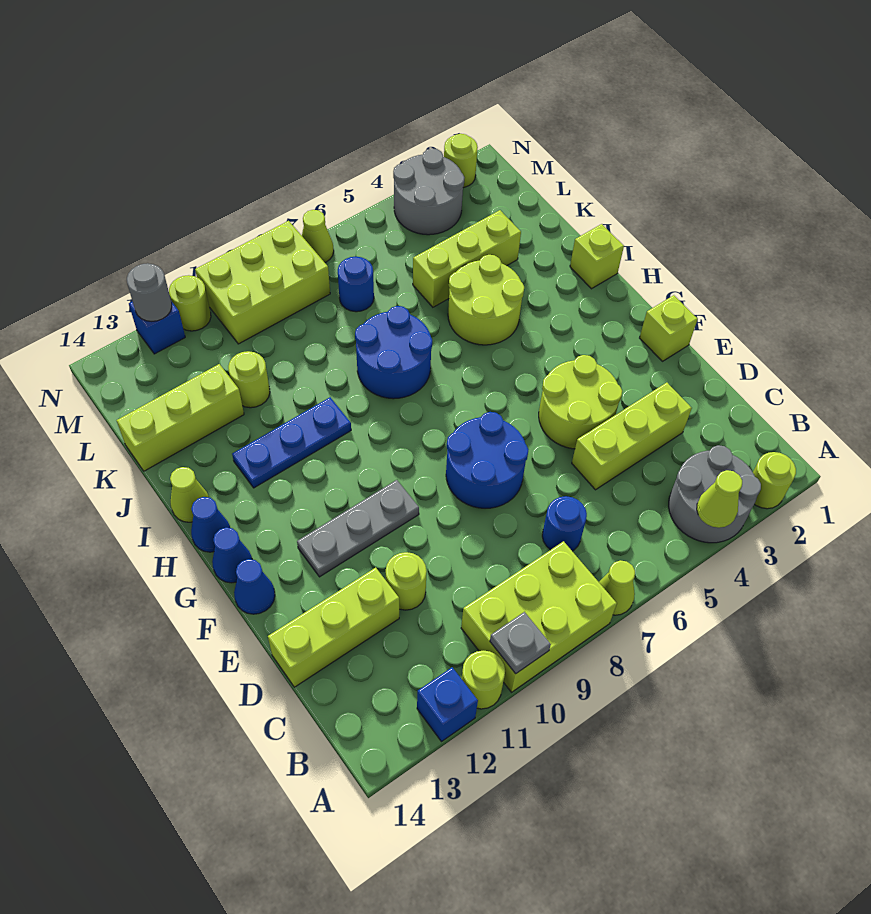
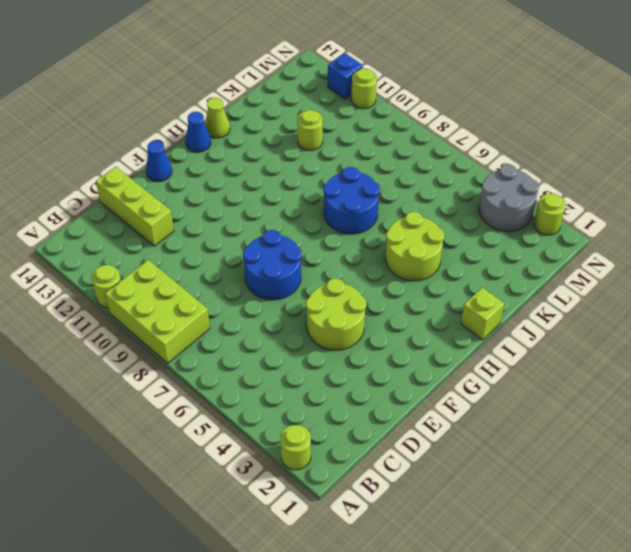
none -> grey round brick A3:B4 level 1
none -> lime cone A7 level 1
none -> blue brick A12 level 1
none -> blue round brick C7 level 1

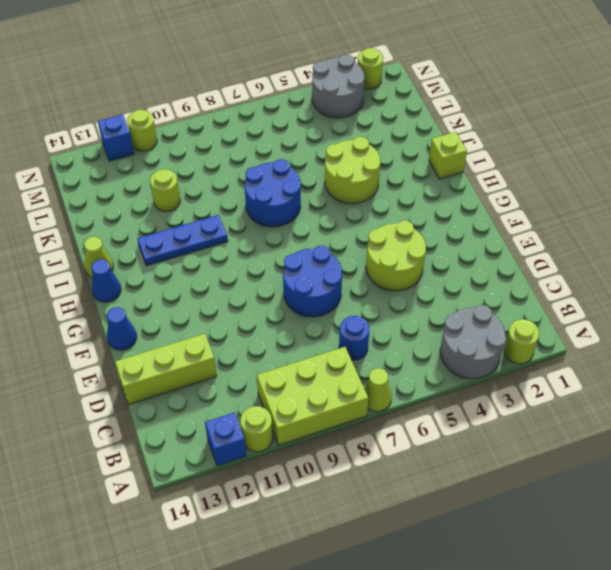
none -> lime brick D3:D5 level 1
none -> lime round brick D11 level 1
none -> lime brick F1 level 1
none -> grey plate F10:F12 level 1

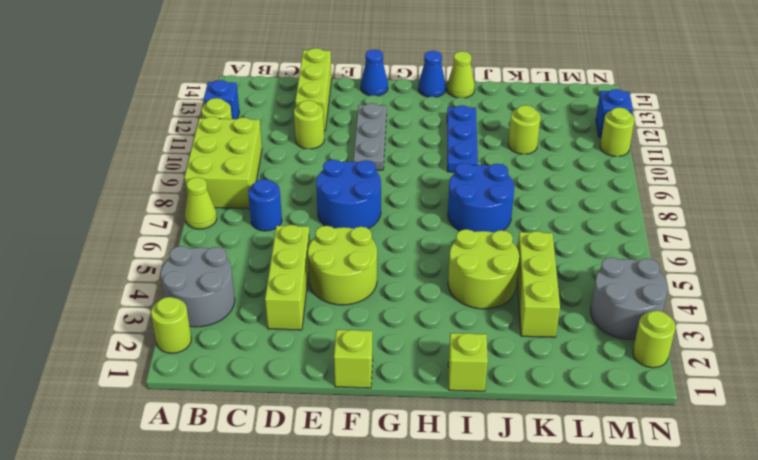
none -> blue cone G14 level 1
none -> lime brick K12:K14 level 1
none -> blue round brick L7 level 1
none -> lime brick M8:N10 level 1

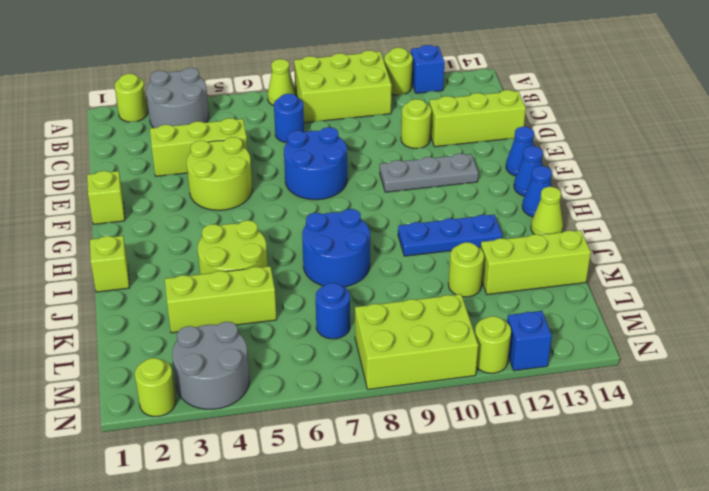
none -> lime cone N7 level 1
none -> lime cone A4 level 2
none -> grey plate A10 level 2
none -> grey round brick N12 level 2

